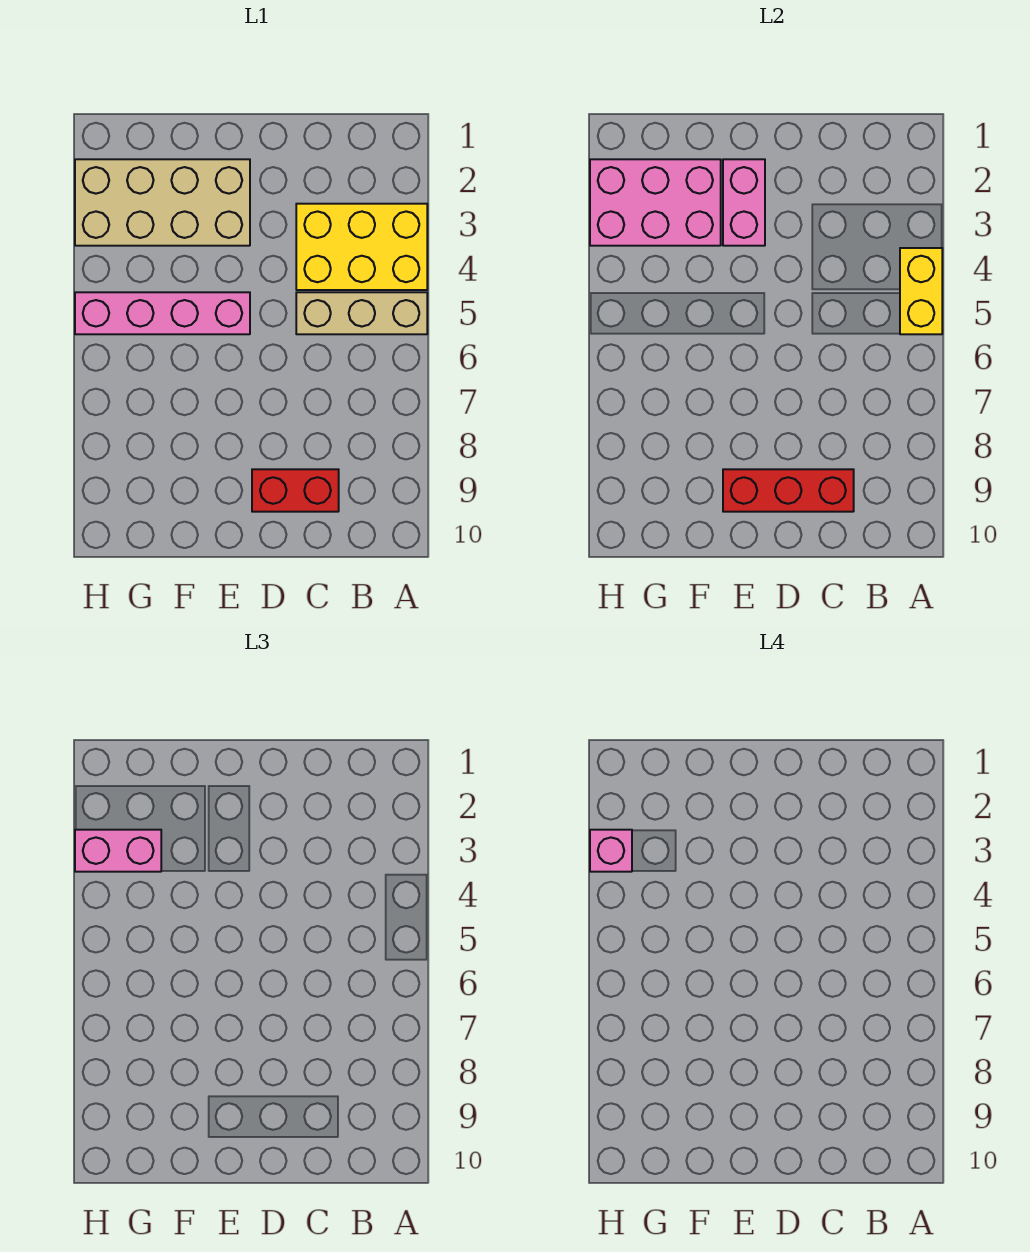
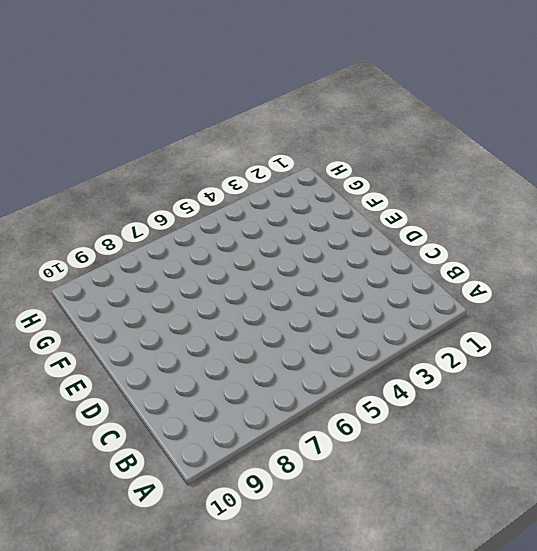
none -> yellow brick A3:C4 level 1
none -> tan brick A5:C5 level 1

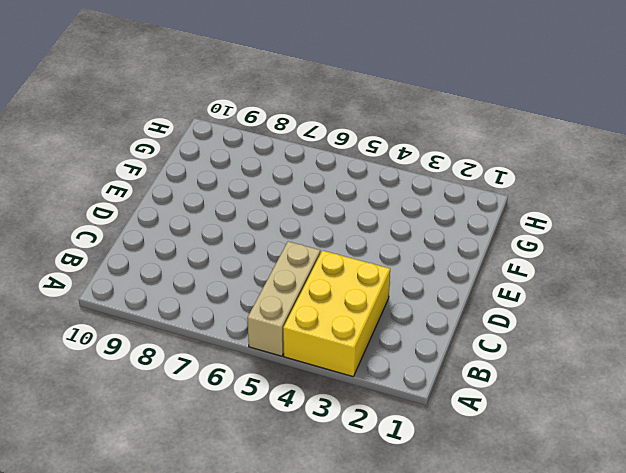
none -> red brick C9:D9 level 1
none -> tan brick E2:H3 level 1

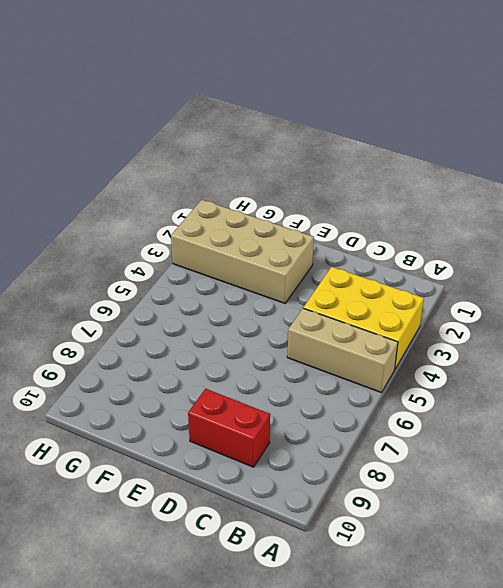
none -> pink brick E5:H5 level 1
none -> yellow brick A4:A5 level 2

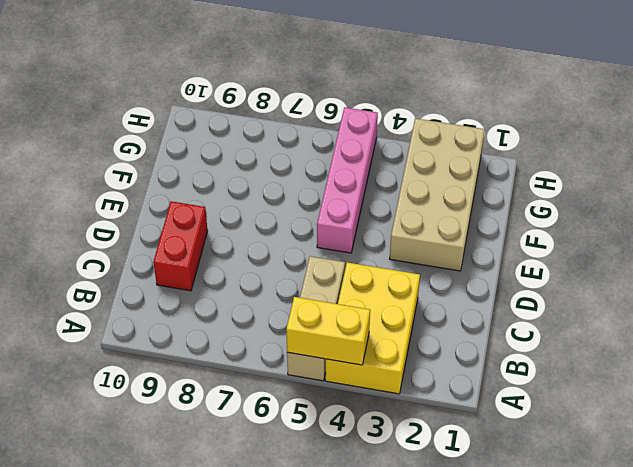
none -> red brick C9:E9 level 2
none -> pink brick E2:E3 level 2

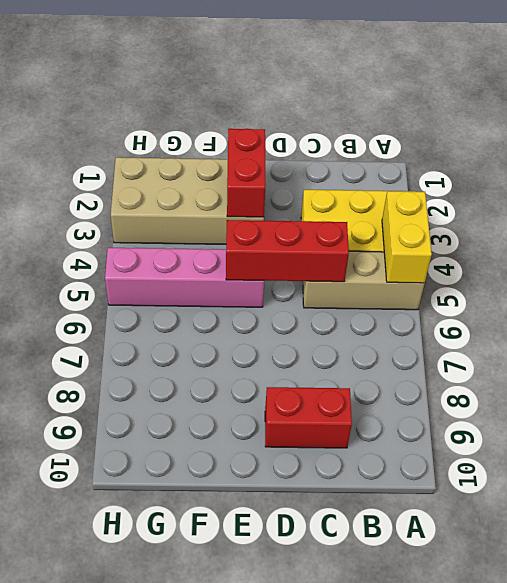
red brick C5:E5 level 2 -> red brick C9:E9 level 2
red brick E2:E3 level 2 -> pink brick E2:E3 level 2
none -> pink brick F2:H3 level 2
none -> pink brick G3:H3 level 3

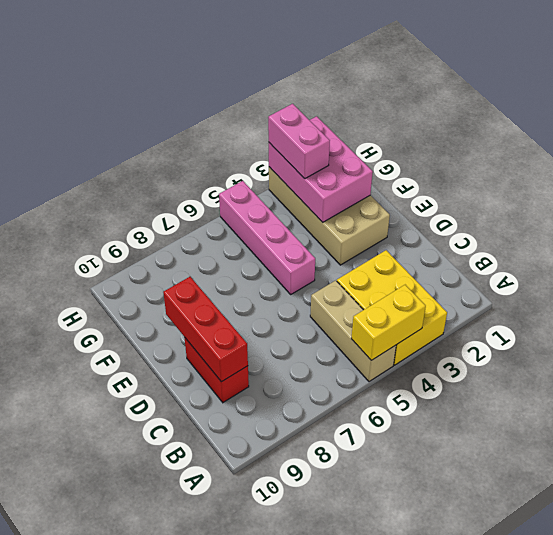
none -> pink brick E2:E3 level 2
none -> pink brick H3 level 4

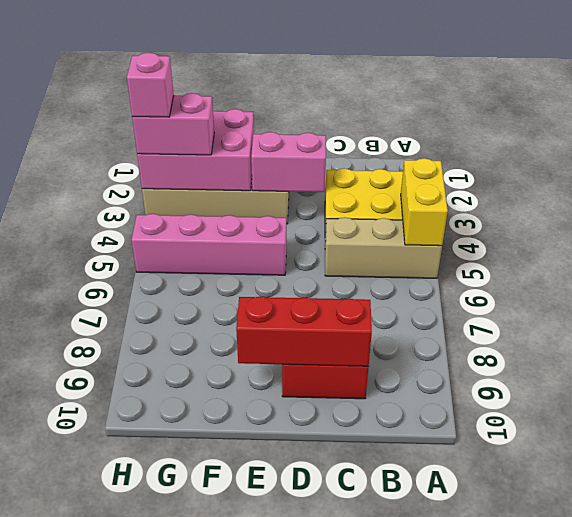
pink brick D3:E3 level 2 -> pink brick E2:E3 level 2

